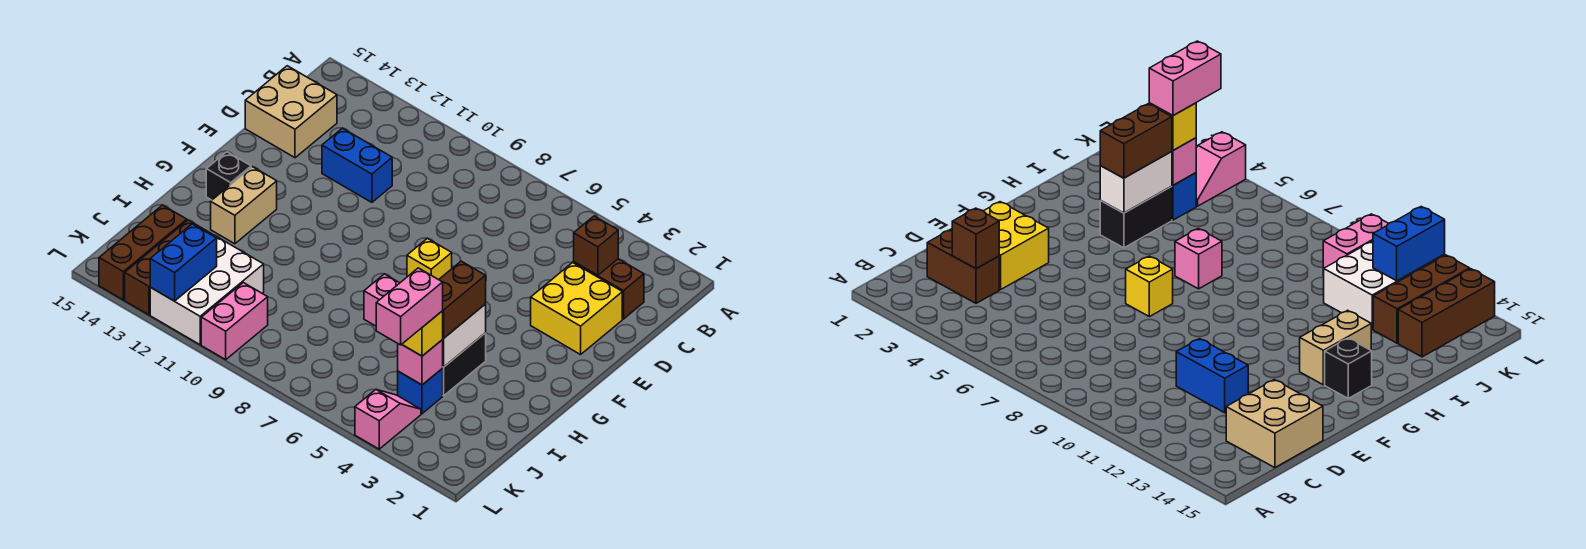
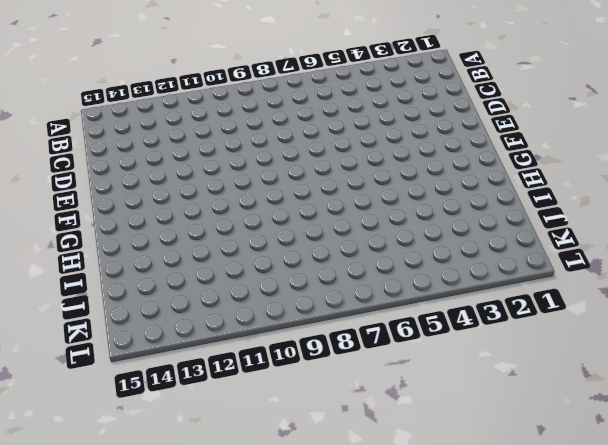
none -> brown brick C2:C3 level 1
none -> tan brick C14:D15 level 1
none -> yellow brick D2:E3 level 1

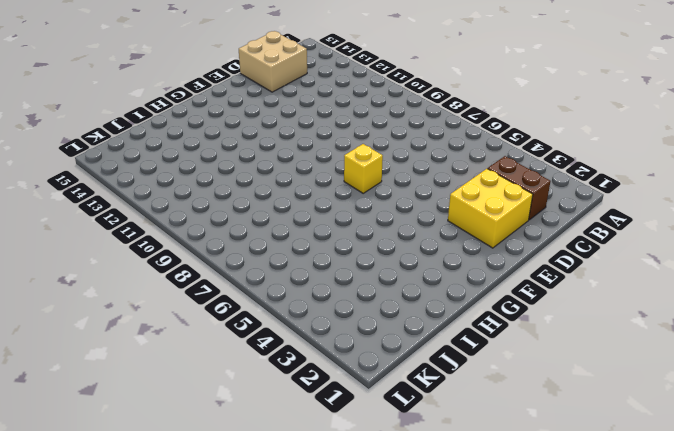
none -> blue brick D11:D12 level 1
none -> tan brick G13:H13 level 1
none -> black brick G14 level 1

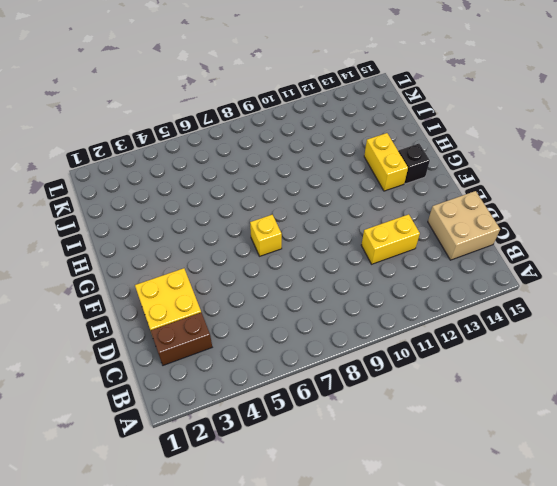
yellow brick D11:D12 level 1 -> blue brick D11:D12 level 1
yellow brick G13:H13 level 1 -> tan brick G13:H13 level 1
none -> black brick H4:I4 level 1
none -> pink brick H7 level 1
none -> blue brick J4 level 1

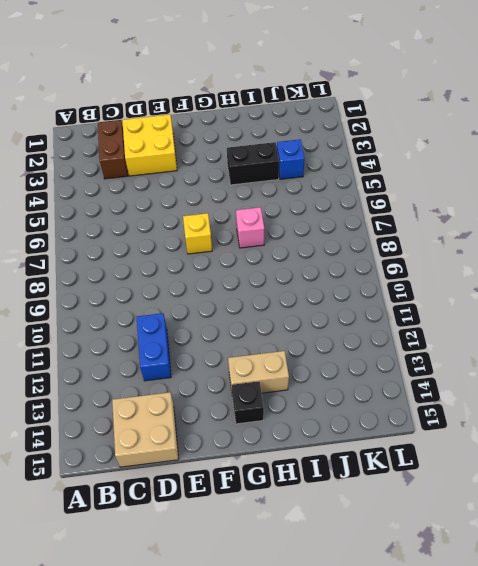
none -> white brick J11:L12 level 1
none -> brown brick J13:L13 level 1
none -> brown brick J14:L14 level 1

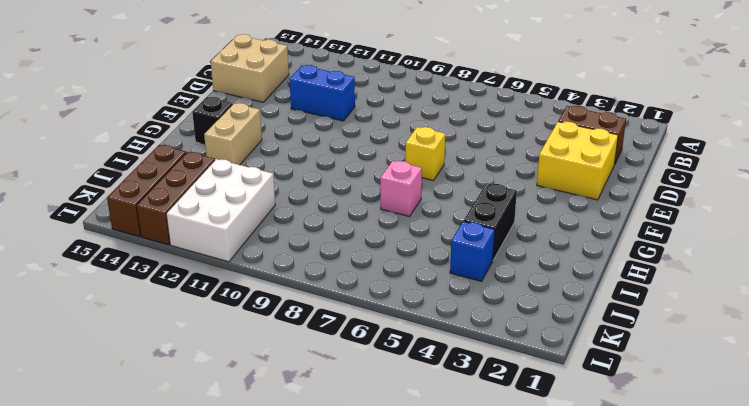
none -> pink slope K4:L4 level 1 top L
none -> pink brick K10:L10 level 1
none -> brown brick C3 level 2

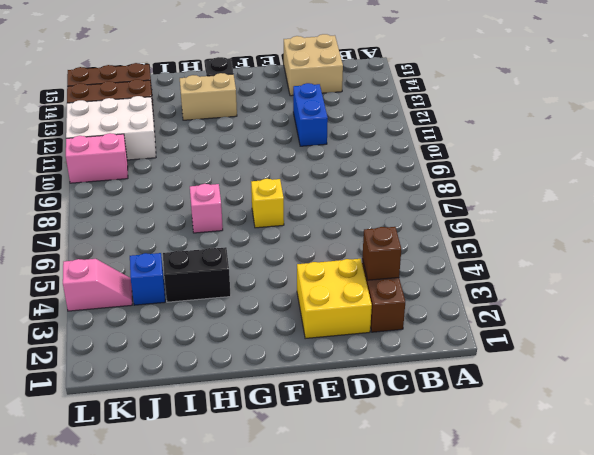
none -> white brick H4:I4 level 2
none -> pink brick J4 level 2
none -> blue brick K12:L12 level 2

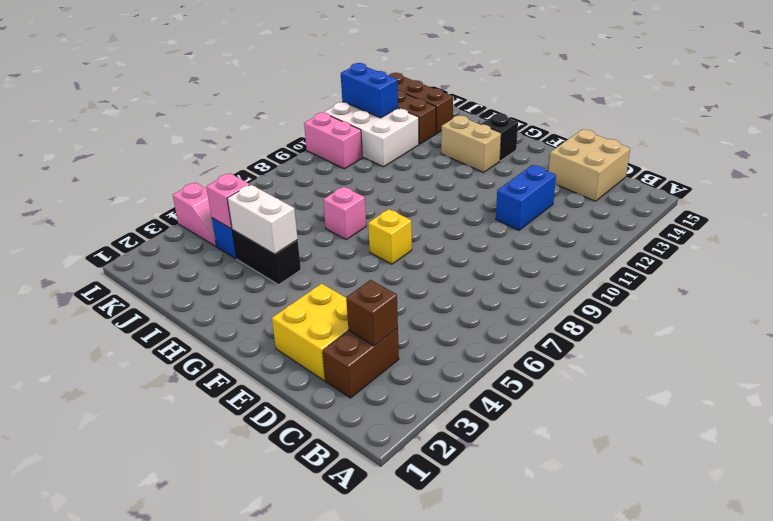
none -> brown brick H4:I4 level 3
none -> yellow brick J4 level 3
none -> pink brick J4:K4 level 4

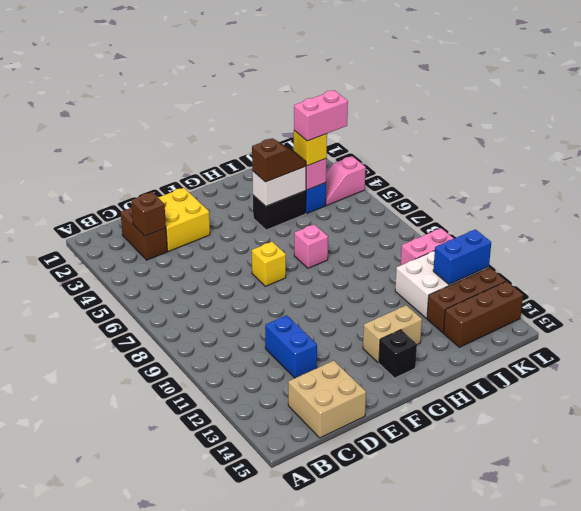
brown slope H4:I4 level 3 top H -> brown brick H4:I4 level 3

